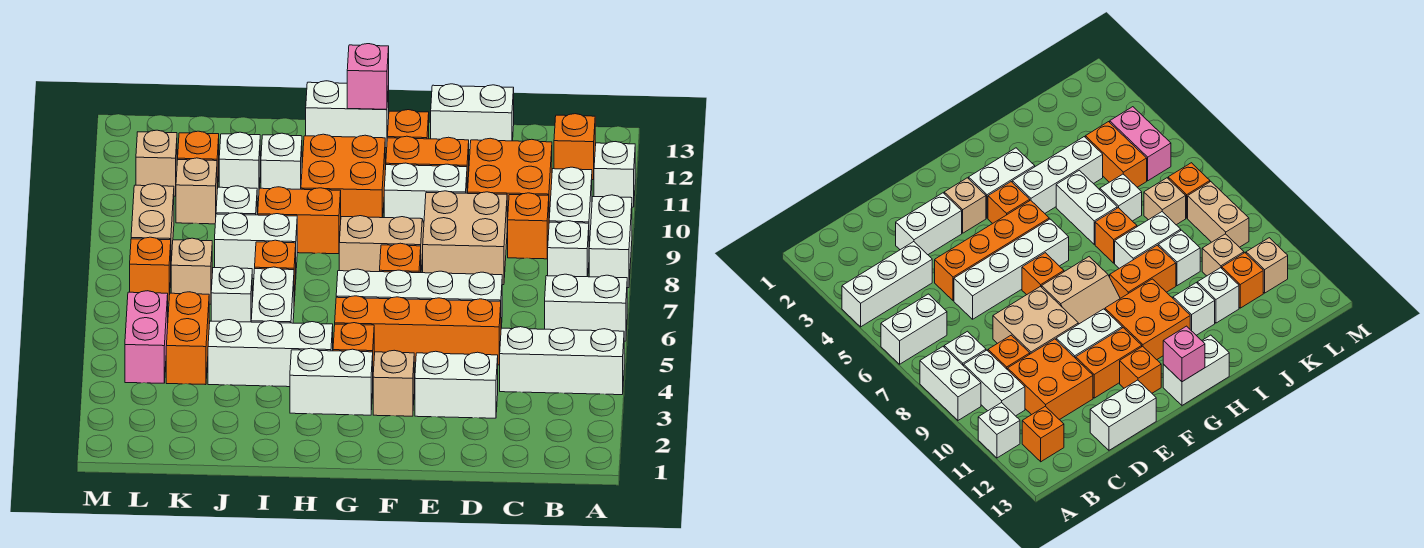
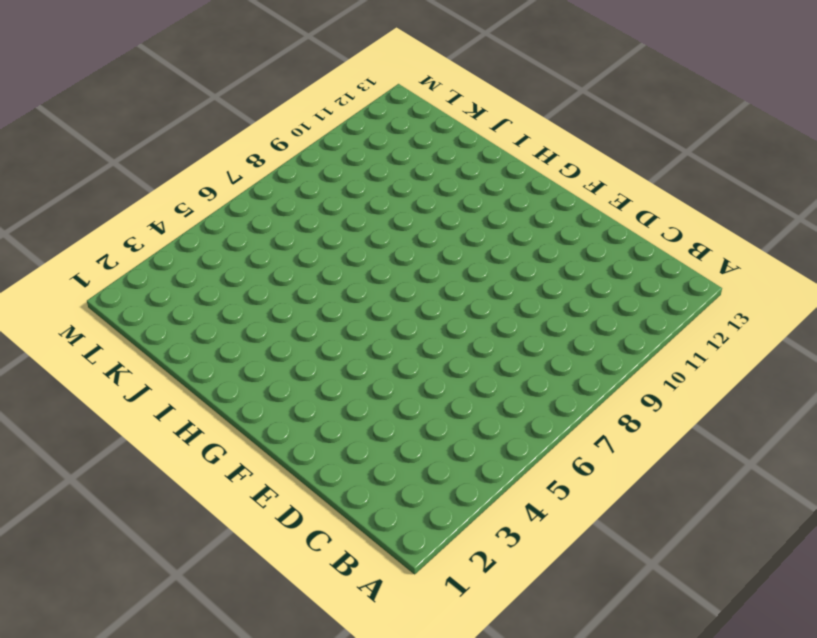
none -> white brick A4:C4 level 1
none -> white brick A6:B6 level 1
none -> white brick A8:A9 level 1
none -> white brick A11 level 1

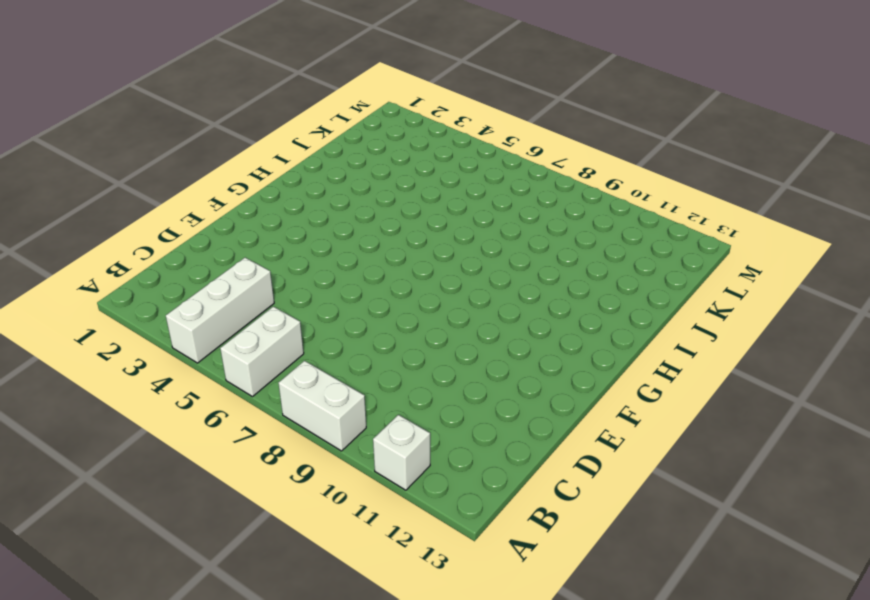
none -> white brick B8 level 1
none -> white brick B9:B10 level 1
none -> orange brick B12 level 1
none -> orange brick C9 level 1

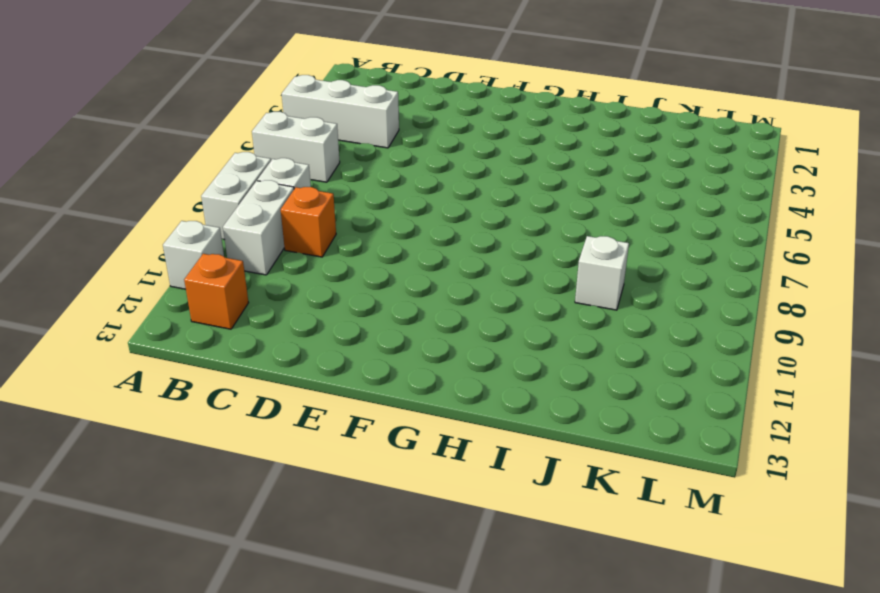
none -> orange brick C10:D11 level 1
none -> white brick D3:E3 level 1
none -> orange brick D5:G5 level 1
none -> white brick D6:G6 level 1

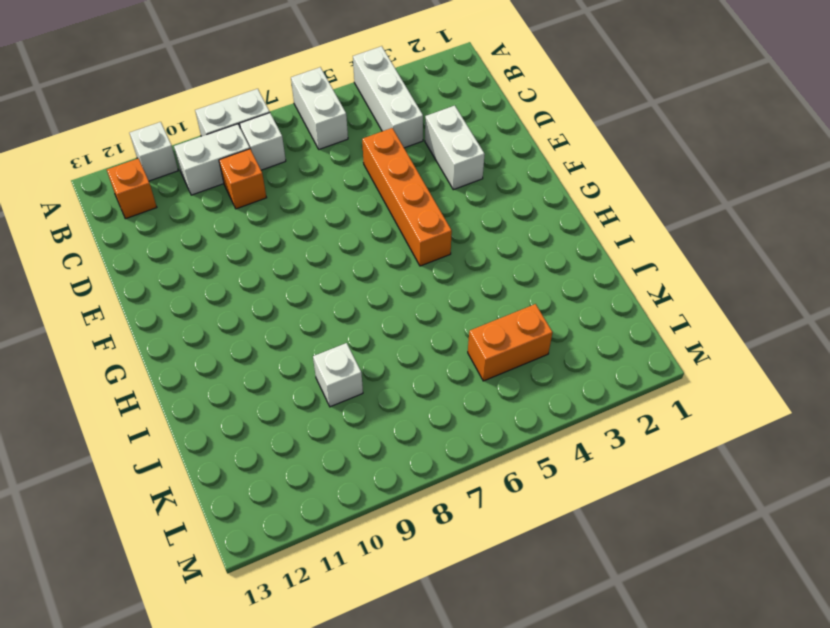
none -> orange brick C10:D11 level 1
none -> white brick D6:G6 level 1
none -> tan brick D8:E9 level 1
none -> white brick D13:E13 level 1

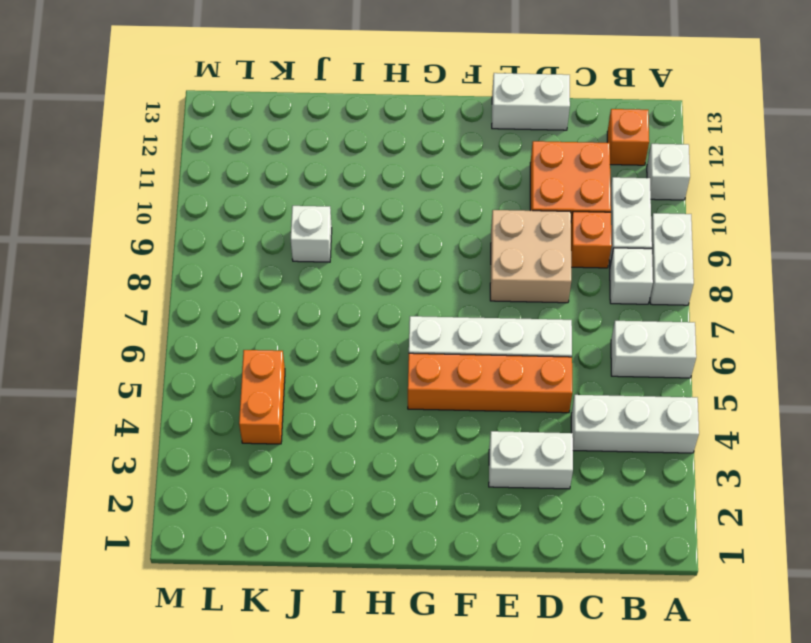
none -> white brick E10:F10 level 1
none -> orange brick E11:F11 level 1
none -> tan brick F3 level 1
none -> orange brick F7 level 1

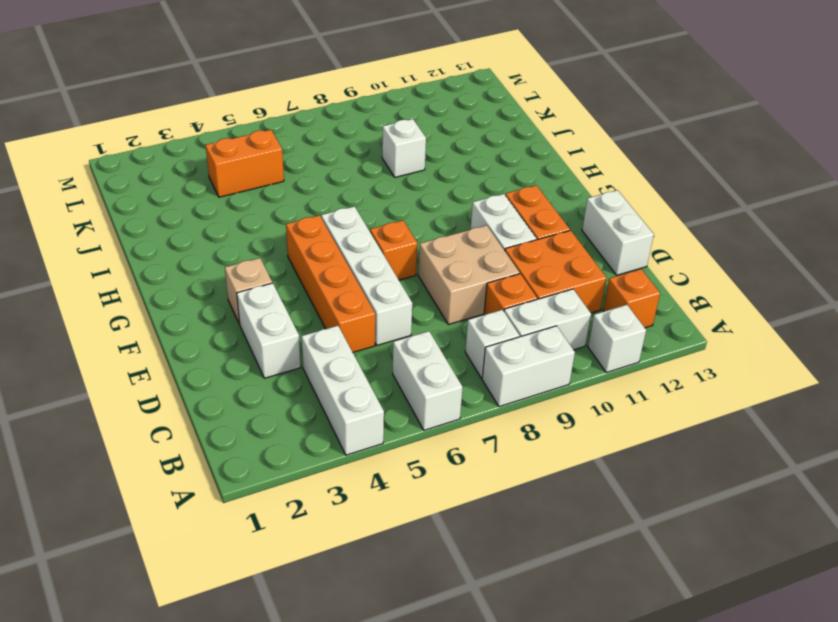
none -> tan slope F8:G9 level 1 top 8
none -> orange brick F12 level 1
none -> white brick G3:H3 level 1
none -> orange brick G4 level 1

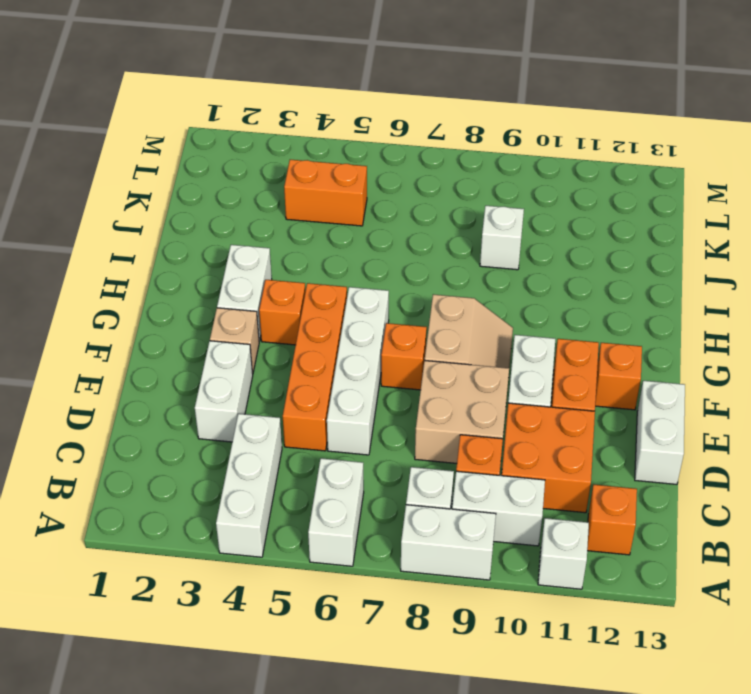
none -> orange brick G10:H11 level 1
none -> white brick G13:H13 level 1
none -> white brick H4:J4 level 1
none -> orange brick H9:I9 level 1

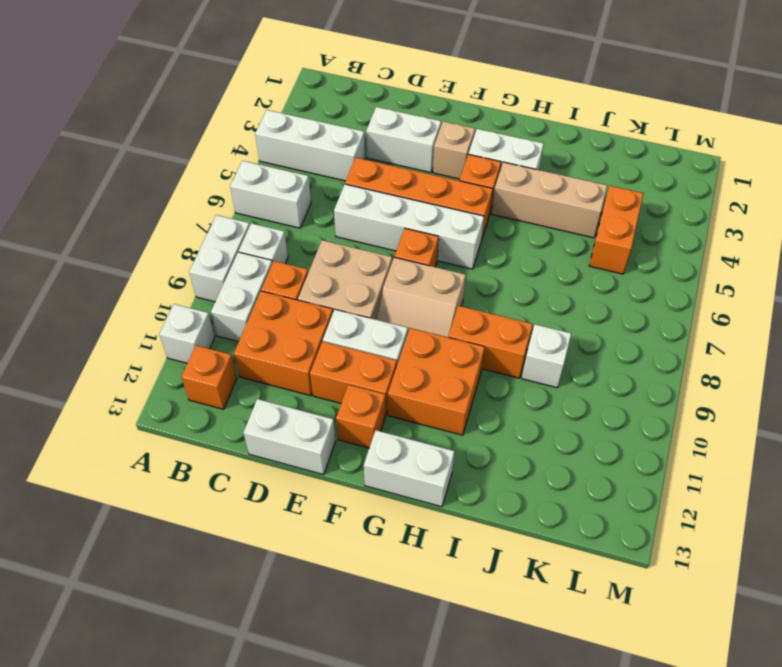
tan brick H4:J4 level 1 -> white brick H4:J4 level 1
none -> white brick I5:I6 level 1
none -> orange brick I7 level 1
none -> white brick I8:J8 level 1
none -> white brick I11 level 1

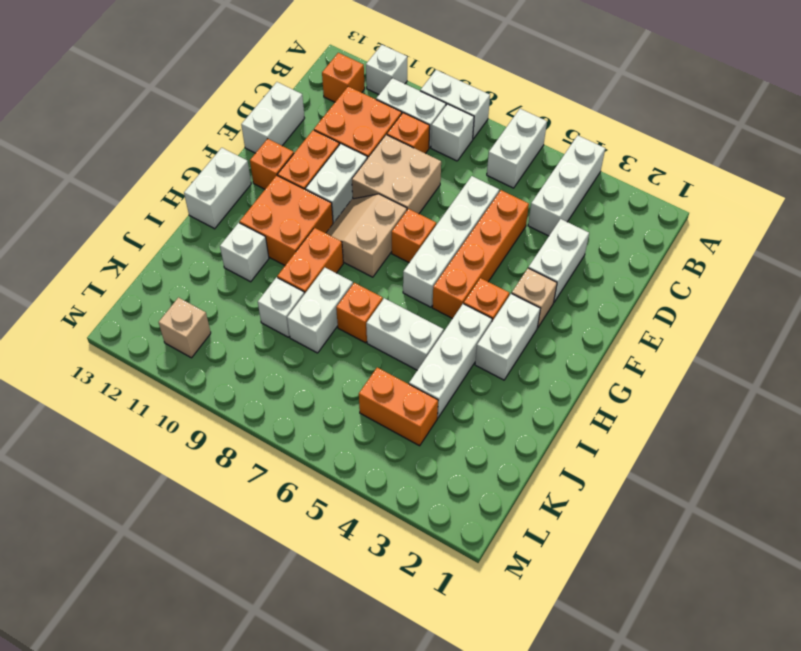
none -> white brick J6 level 1
none -> white brick J11 level 1
none -> tan brick K7 level 1
none -> tan brick K10 level 1

